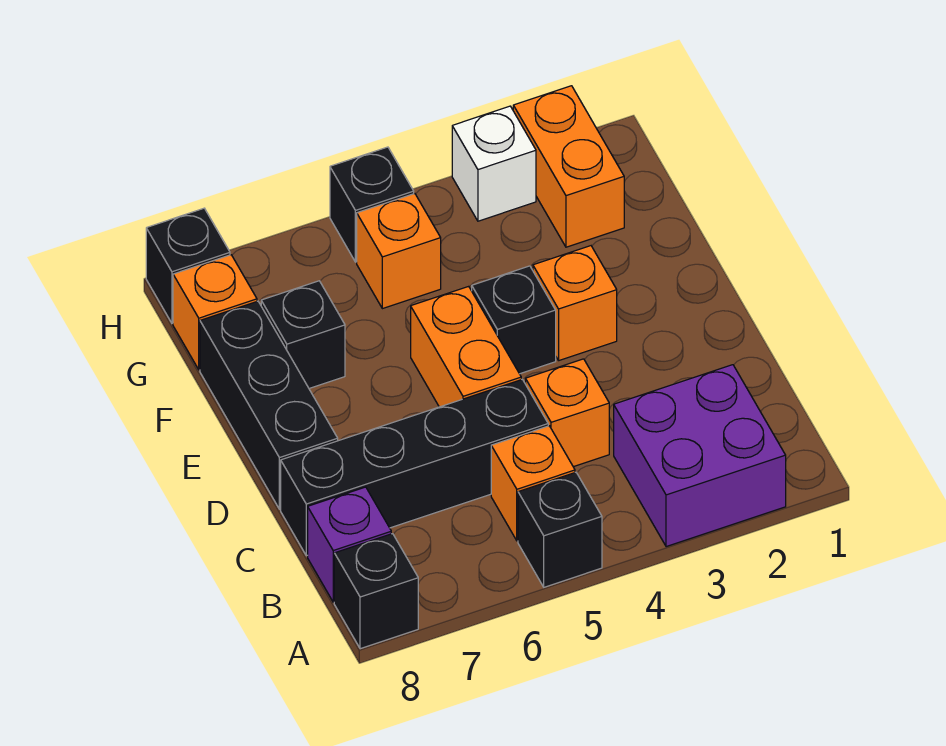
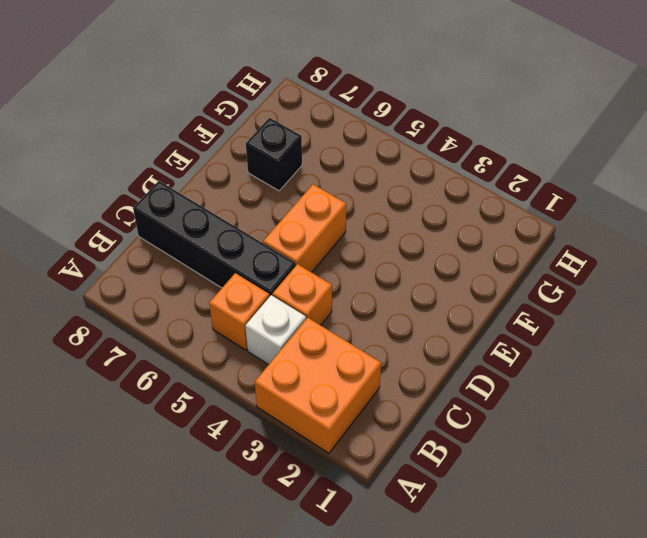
orange brick A2:B3 level 1 -> purple brick A2:B3 level 1
white brick B4 level 1 -> white brick H3 level 1
none -> black brick A5 level 1
none -> black brick A8 level 1
none -> purple brick B8 level 1

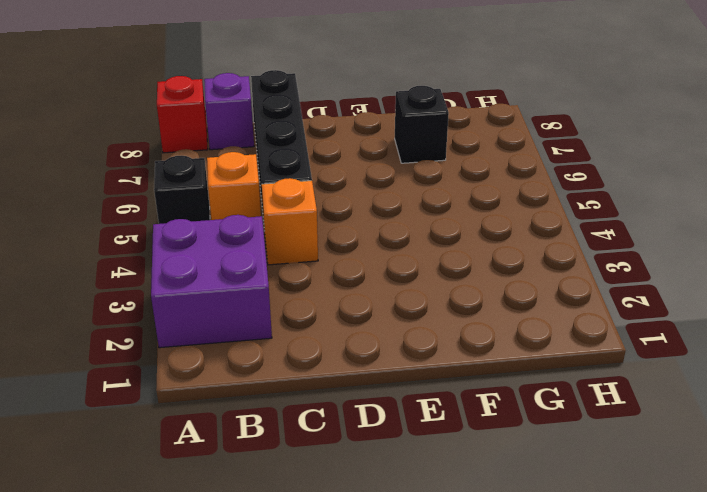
red brick A8 level 1 -> black brick A8 level 1
none -> orange brick D5:E5 level 1
none -> black brick D8:F8 level 1
none -> orange brick E3 level 1

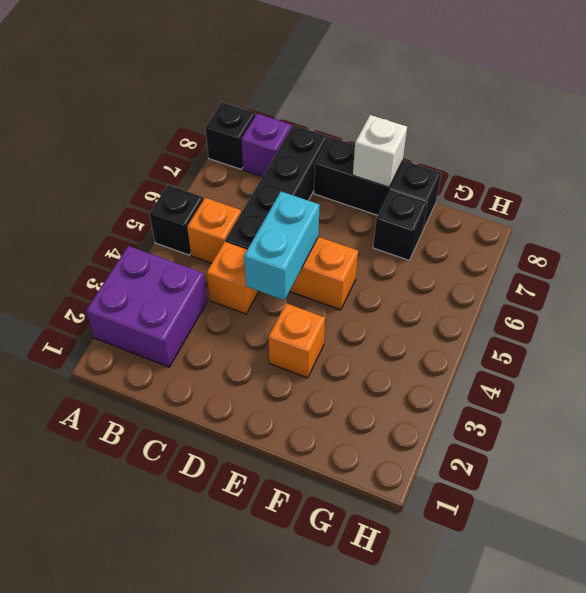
cyan brick D4:D5 level 2 -> none
white brick E8 level 2 -> white brick H3 level 1
none -> black brick E4 level 1
none -> orange brick G2:H2 level 1
none -> orange brick G5 level 1

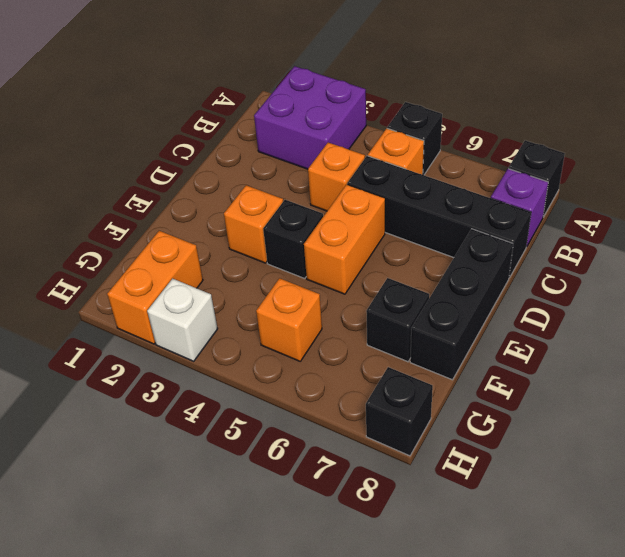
none -> orange brick G8 level 1
none -> black brick H5 level 1

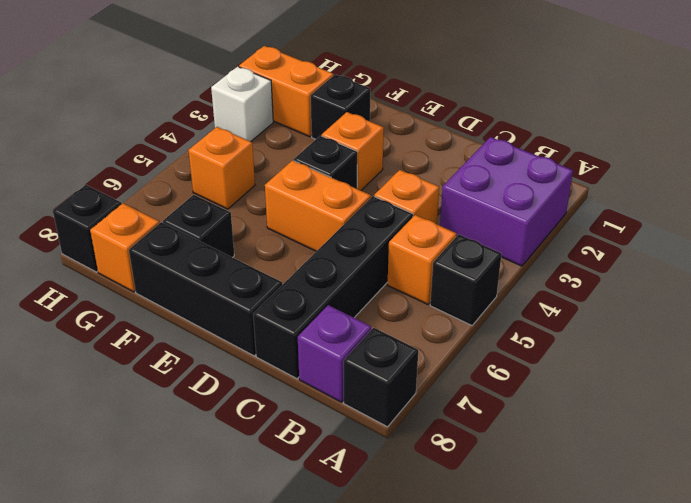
black brick F2 level 1 -> black brick H5 level 1

